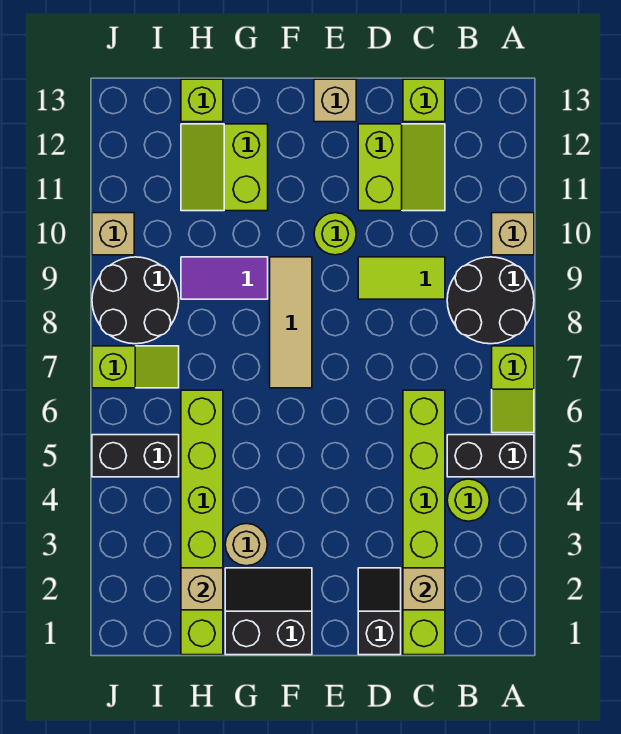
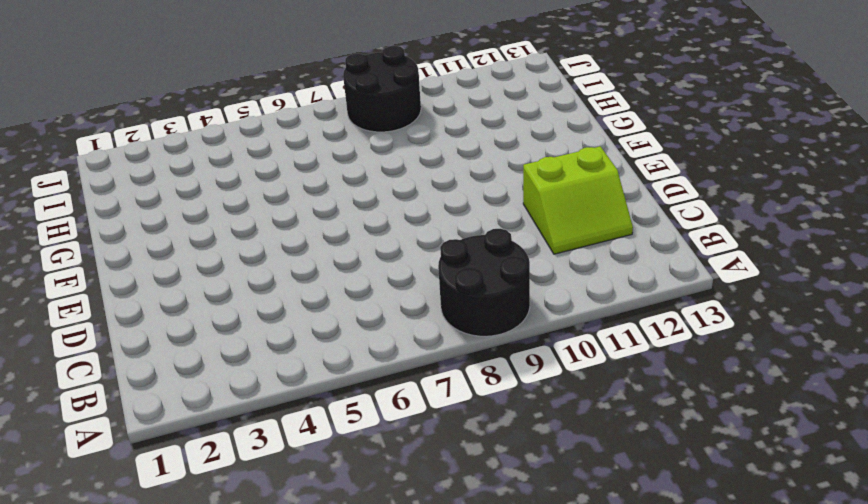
none -> black brick A5:B5 level 1
none -> lime slope A6:A7 level 1 top 7
none -> tan brick A10 level 1

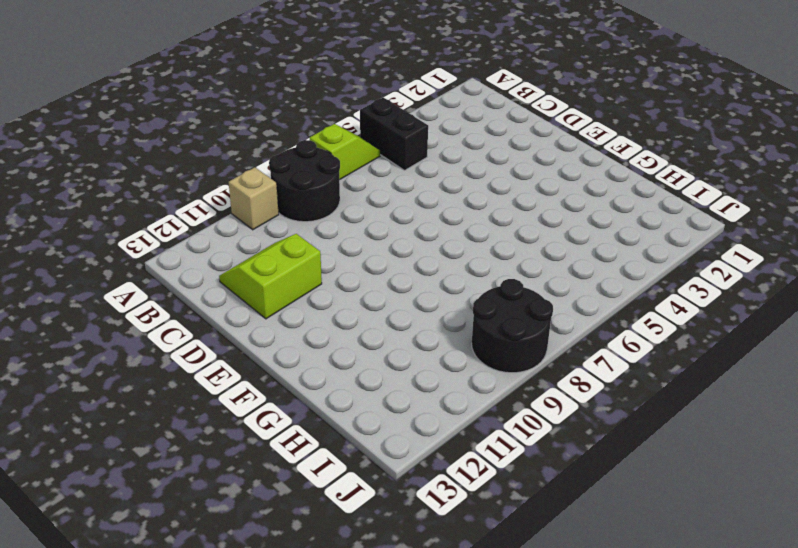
none -> lime round brick B4 level 1
none -> lime brick C1:C6 level 1
none -> lime tile C9:D9 level 1

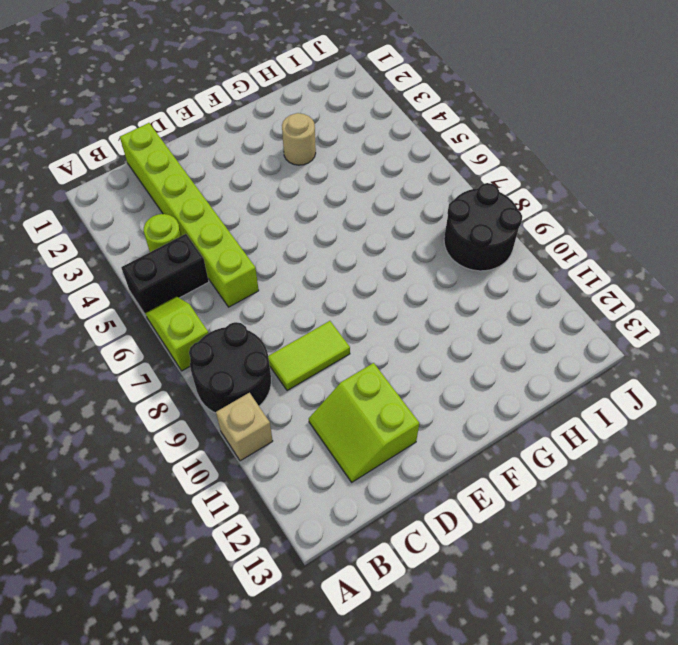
none -> lime brick C13 level 1
none -> black slope D1:D2 level 1 top 1
none -> lime round brick E10 level 1

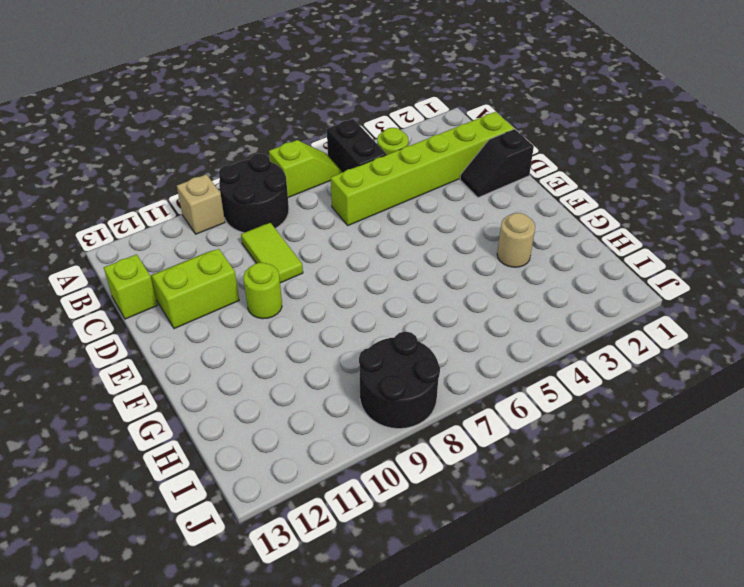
none -> tan brick E13 level 1
none -> black slope F1:G2 level 1 top 1
none -> tan tile F7:F9 level 1

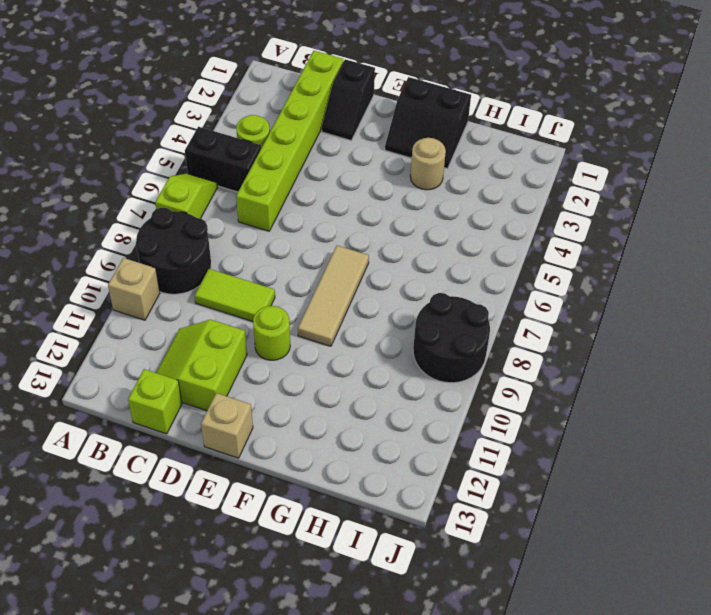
none -> purple tile G9:H9 level 1
none -> lime slope G11:H12 level 1 top G
none -> lime brick H1:H6 level 1

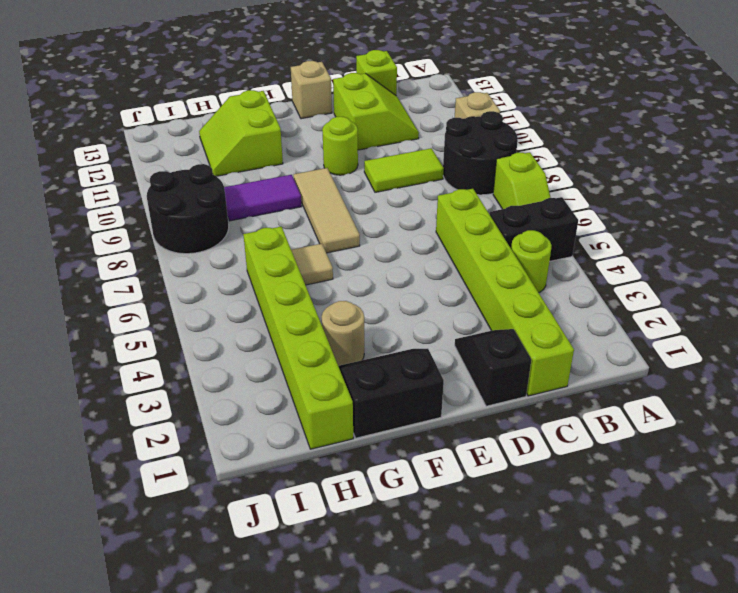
tan tile G6 level 1 -> none
none -> lime brick H13 level 1
none -> black brick I5:J5 level 1
none -> lime slope I7:J7 level 1 top J

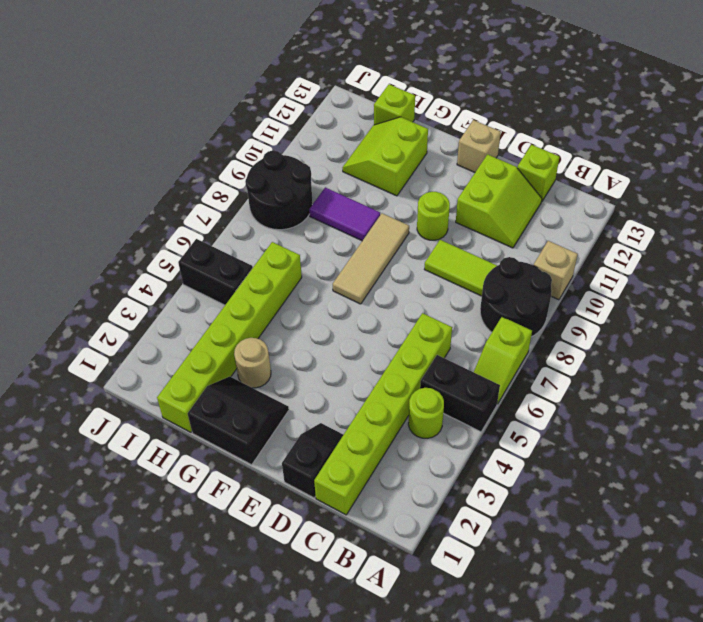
none -> lime slope I7:J7 level 1 top J
none -> tan brick J10 level 1
none -> tan brick C2 level 2

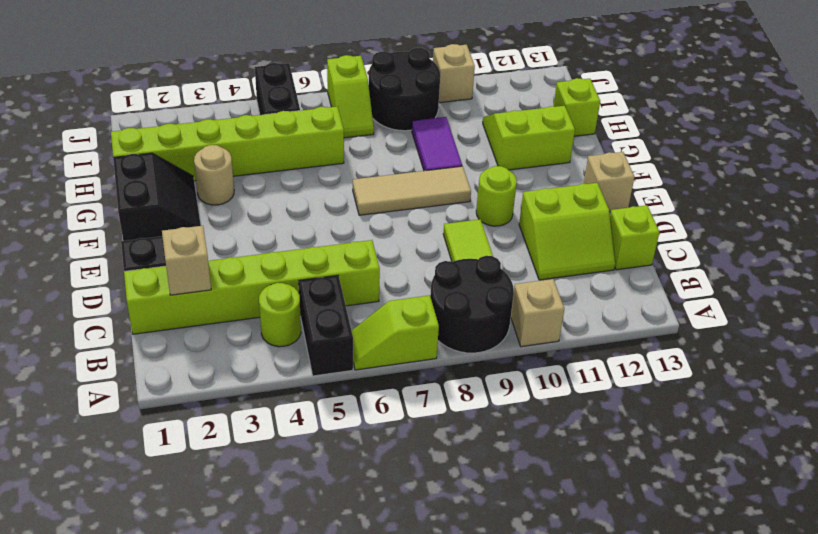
none -> tan brick H2 level 2

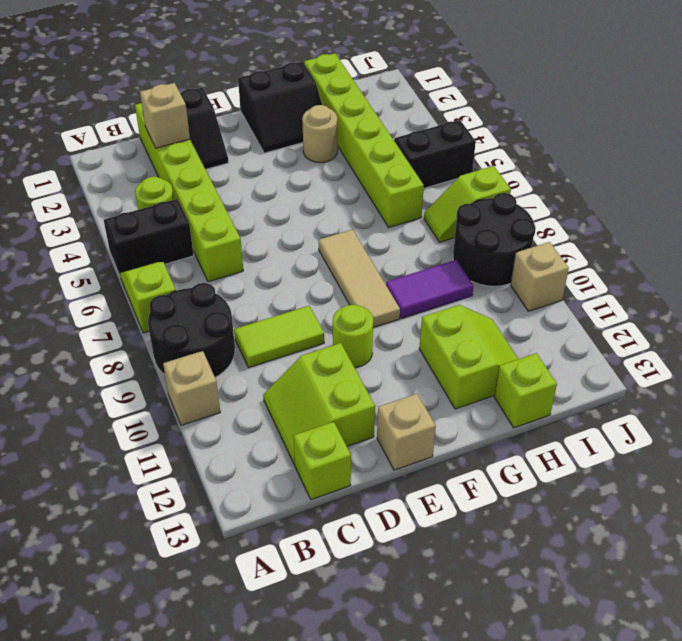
none -> tan brick H2 level 2

